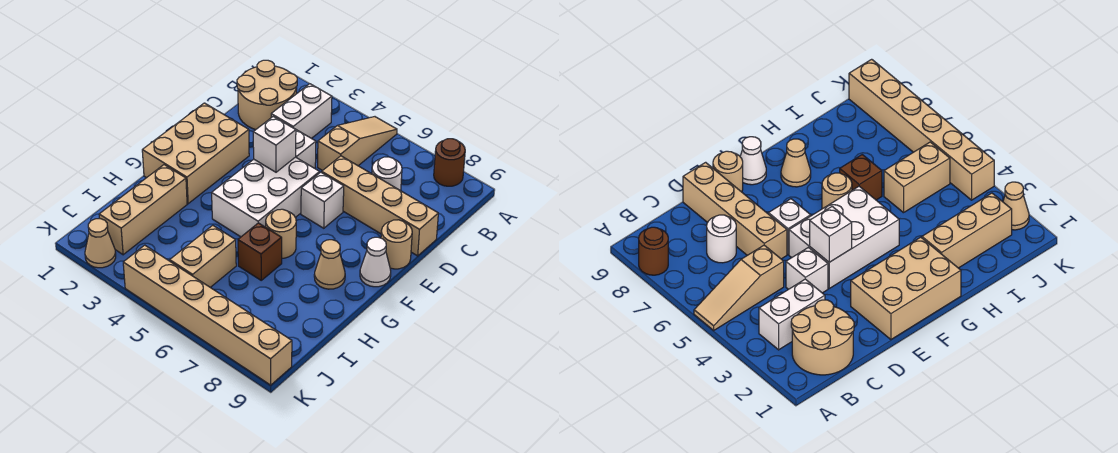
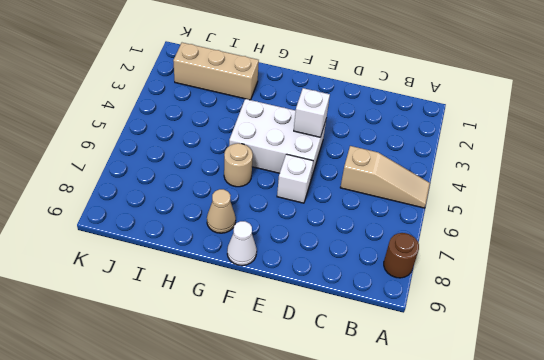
none -> tan round brick B1:C2 level 1
none -> white brick B3:C3 level 1
none -> white round brick C7 level 1

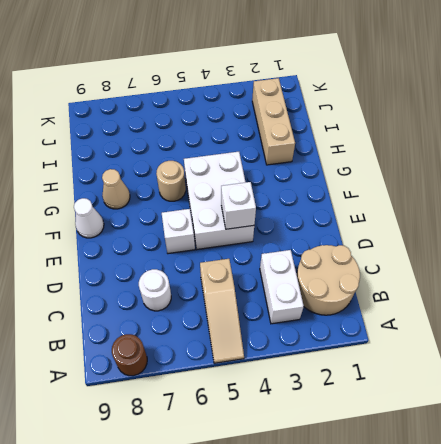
none -> white brick D4 level 1
none -> tan brick D6:D9 level 1
none -> tan brick E1:G2 level 1

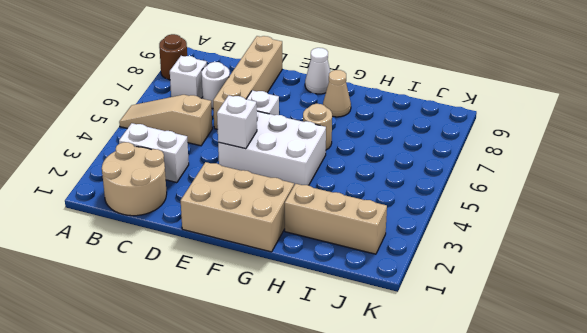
white brick B7 level 1 -> white brick D4 level 1
none -> tan round brick E9 level 1
none -> brown brick H6 level 1
none -> tan brick I5:J5 level 1

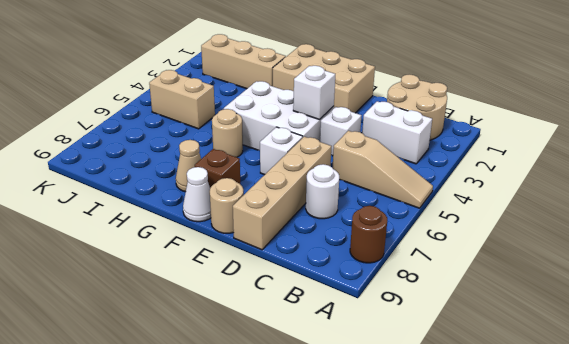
brown brick F8 level 1 -> brown brick H6 level 1
none -> tan cone K2 level 1
none -> tan brick K4:K9 level 1

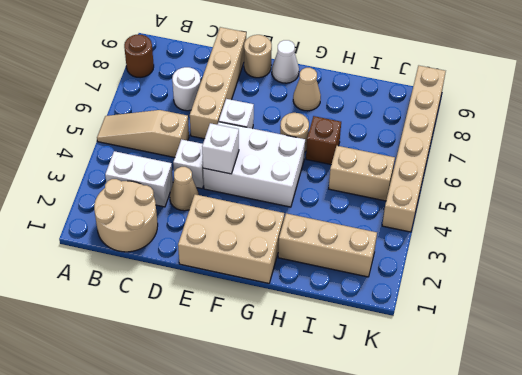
tan cone D3 level 1 -> tan cone K2 level 1

